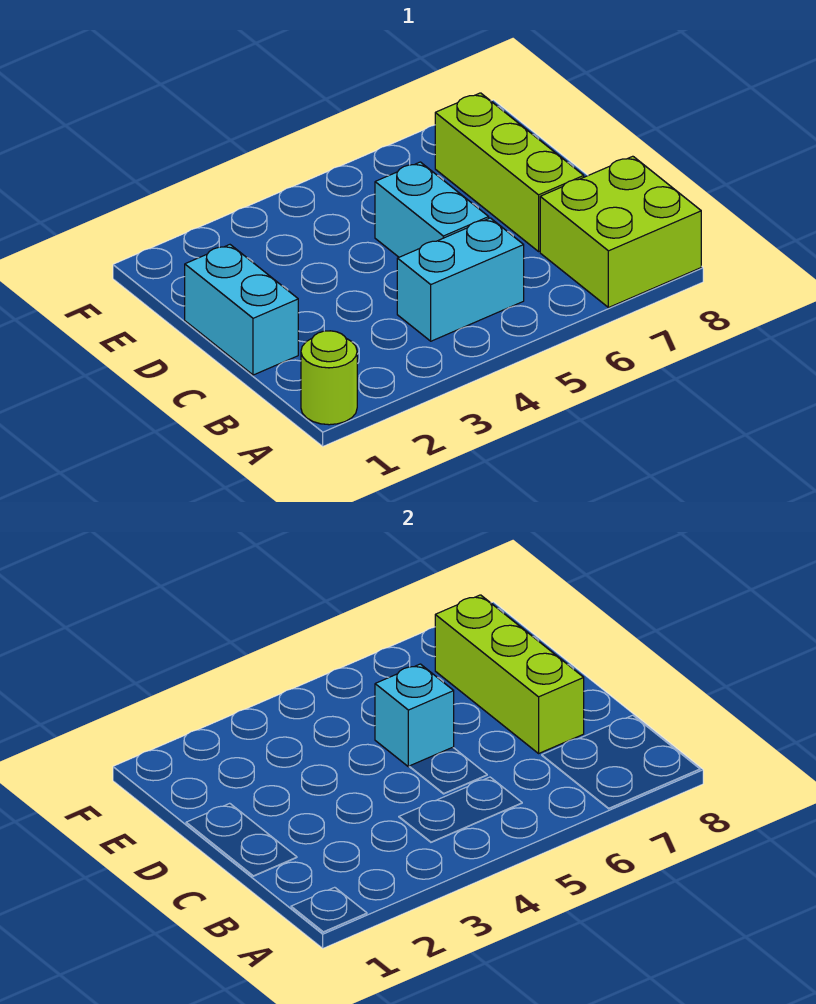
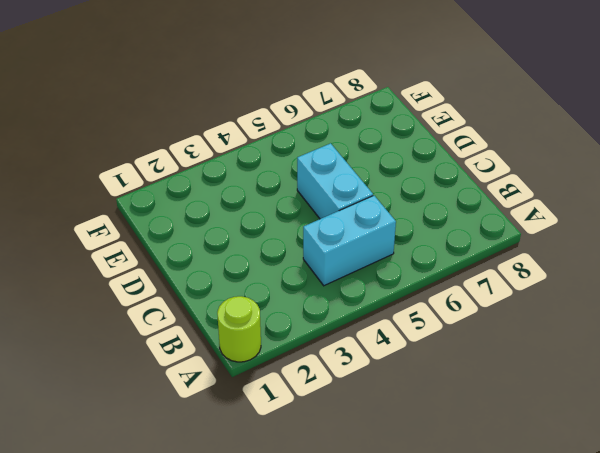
none -> lime brick A7:B8 level 1
none -> cyan brick C1:D1 level 1

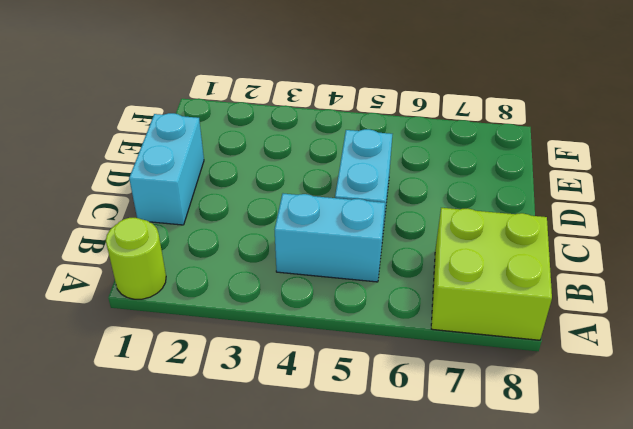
none -> lime brick C7:E7 level 1
none -> lime brick C7:E7 level 2

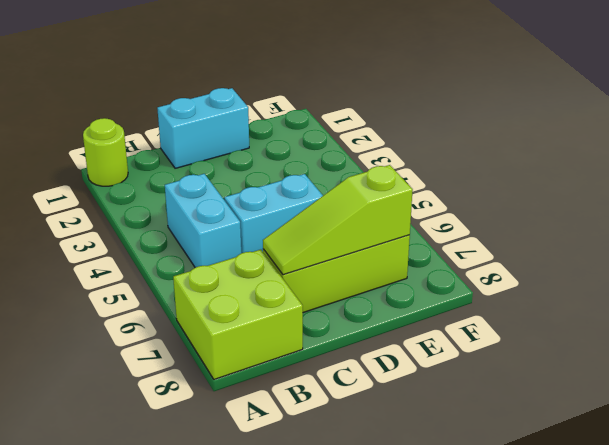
lime slope C7:E7 level 2 top E -> lime brick C7:E7 level 2
none -> cyan brick D5 level 2

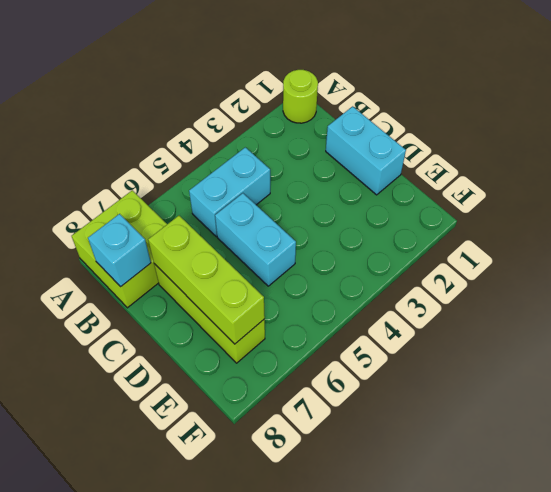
cyan brick B8 level 2 -> cyan brick D5 level 2

